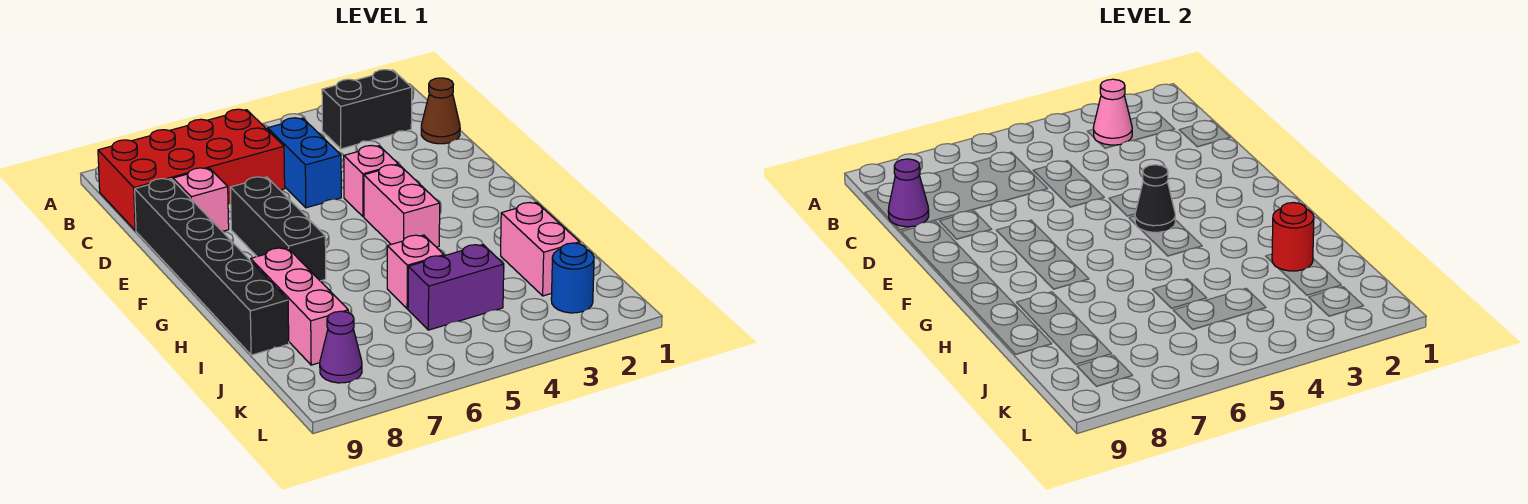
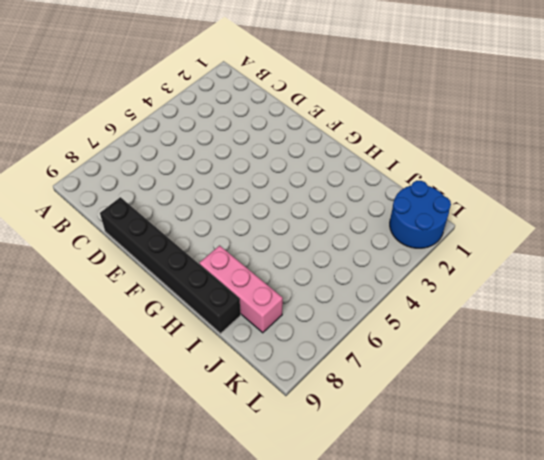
blue round brick K1:L2 level 1 -> blue round brick K2 level 1
none -> black brick B2:B3 level 1
none -> red brick B6:C9 level 1
none -> brown cone C1 level 1

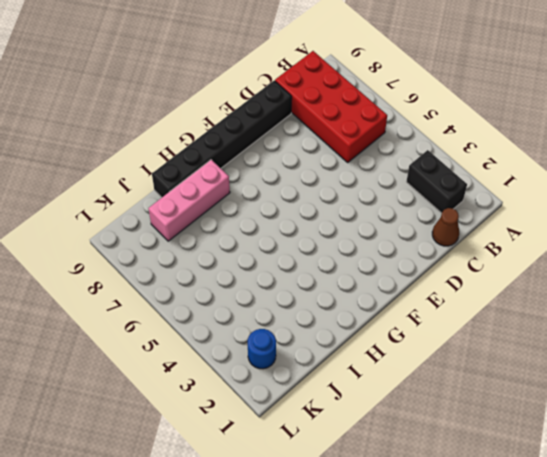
none -> blue brick C5:D5 level 1
none -> pink brick D8 level 1
none -> pink brick E4 level 1

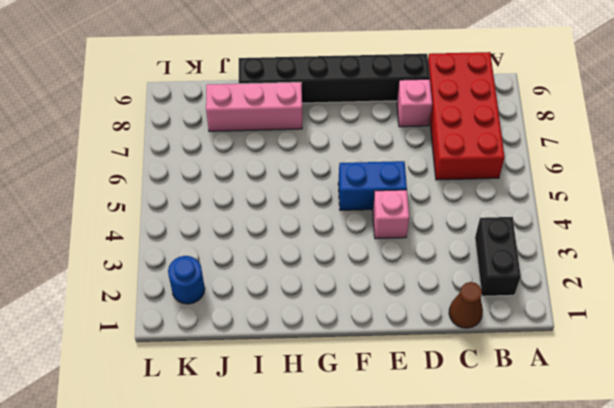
blue brick E5:F5 level 1 -> blue brick C5:D5 level 1
none -> black brick E7:G7 level 1
none -> pink brick F4:G4 level 1
none -> pink brick I2:J2 level 1

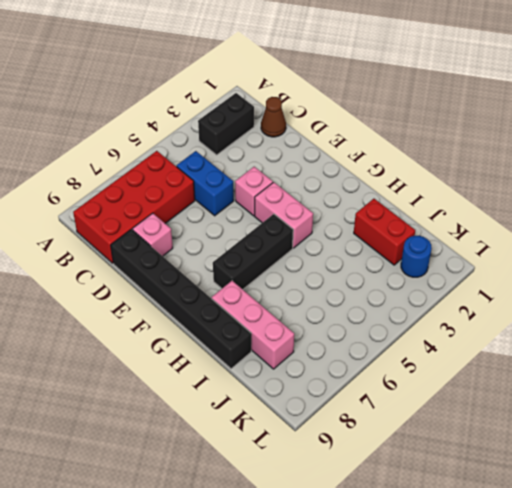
black brick G5:G7 level 1 -> black brick E7:G7 level 1
red brick I2:J2 level 1 -> pink brick I2:J2 level 1
none -> pink brick I5 level 1
none -> purple brick J4:J5 level 1
none -> purple cone K8 level 1

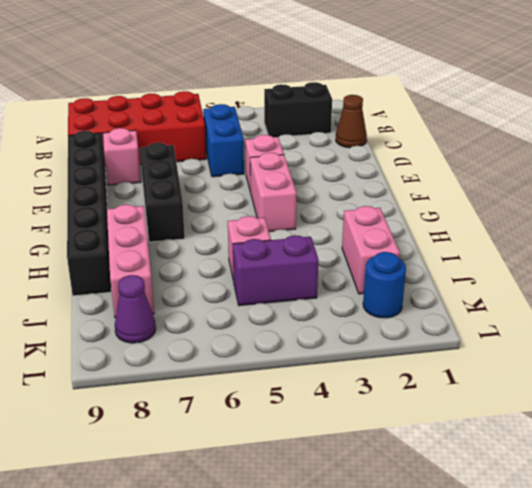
none -> pink cone B3 level 2
none -> purple cone C9 level 2
none -> black cone F4 level 2

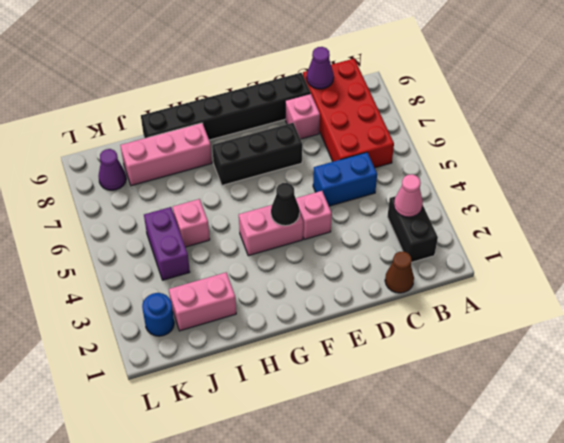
none -> red round brick I2 level 2

